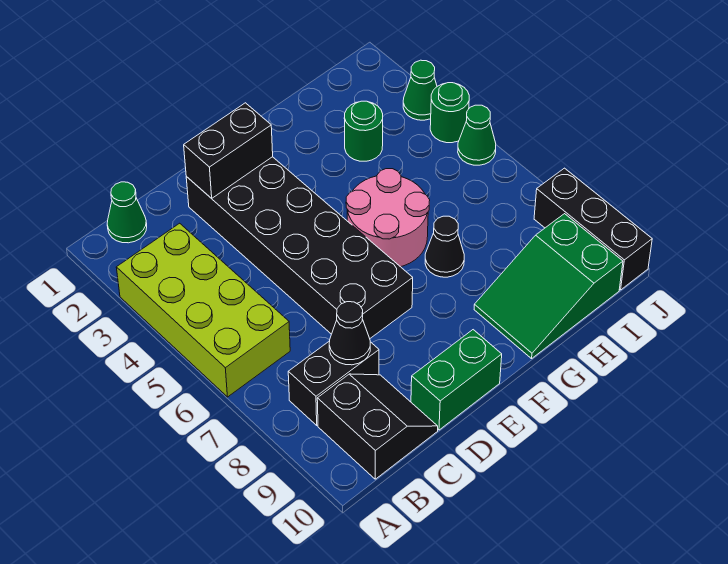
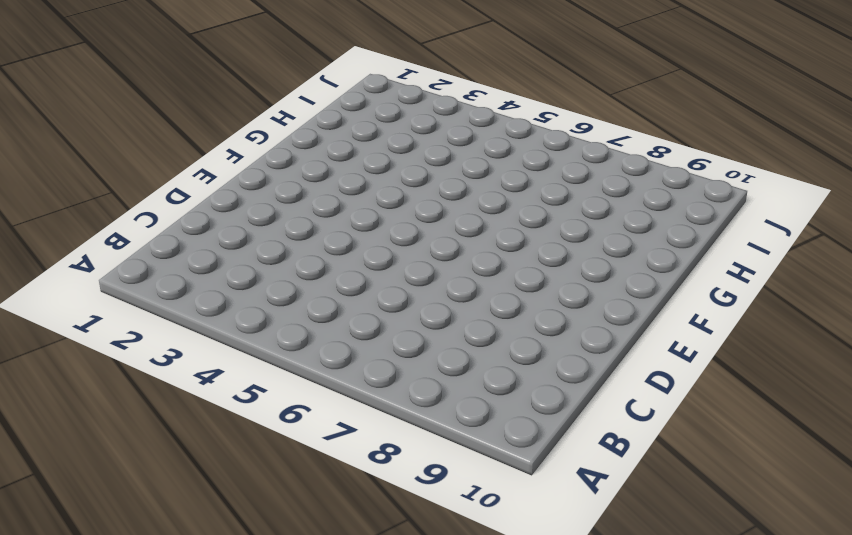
none -> lime brick A3:B6 level 1
none -> green cone B1 level 1
none -> black brick B8:C8 level 1

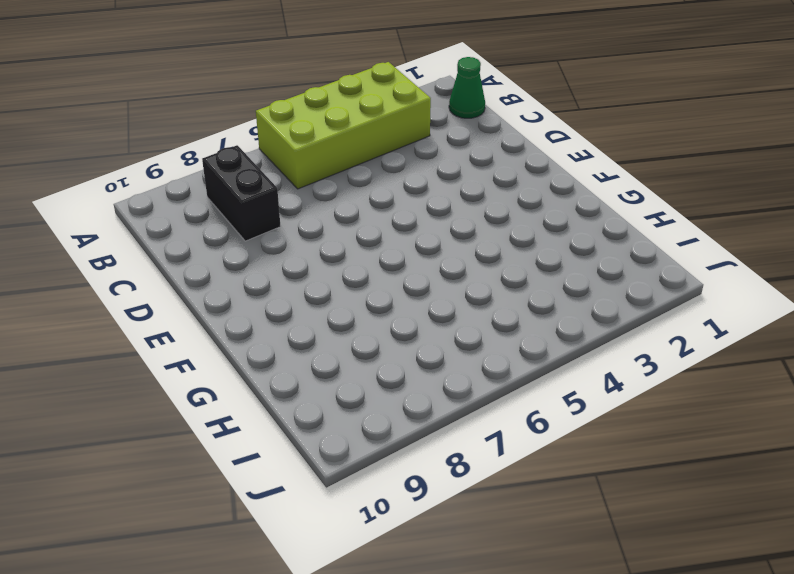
none -> black slope B9:C10 level 1 top B
none -> black brick D2:E7 level 1
none -> green brick D10:E10 level 1

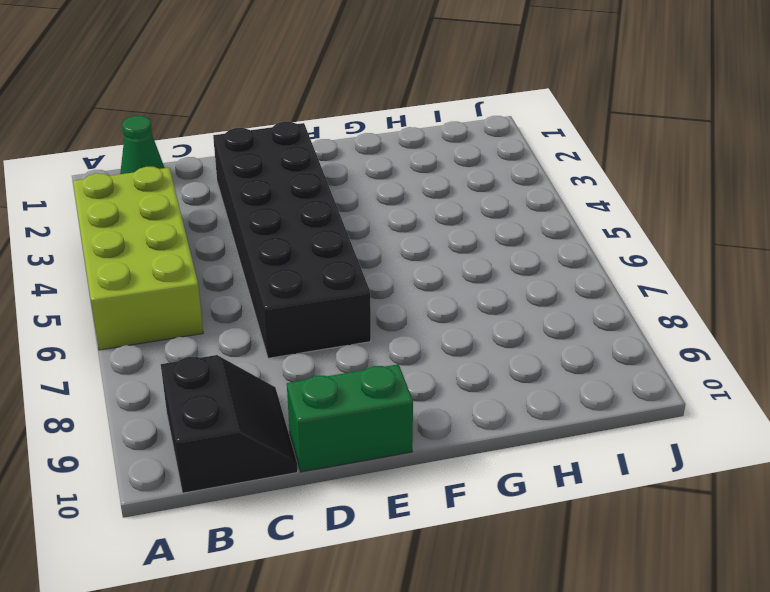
none -> black brick B8:C8 level 1
none -> pink round brick F5:G6 level 1
none -> black cone G7 level 1

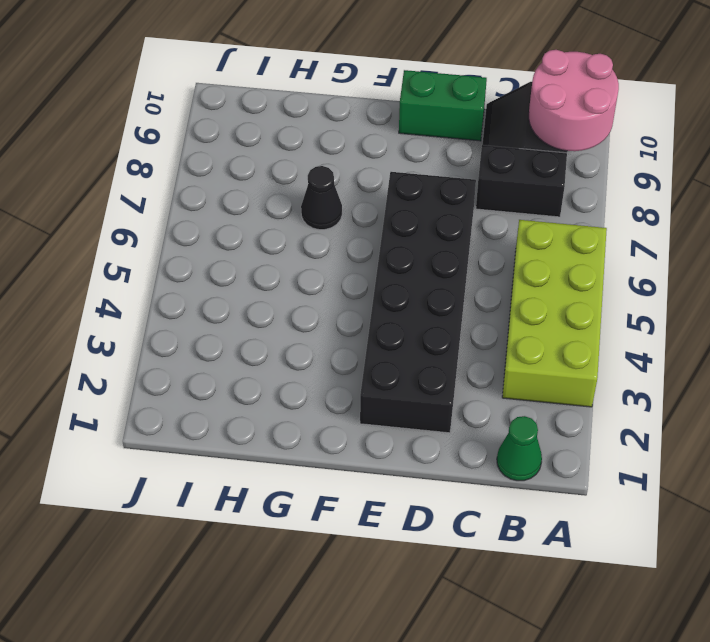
pink round brick A9:B10 level 2 -> pink round brick F5:G6 level 1
none -> green slope G9:I10 level 1 top I
none -> green round brick H3 level 1
none -> green cone J3 level 1

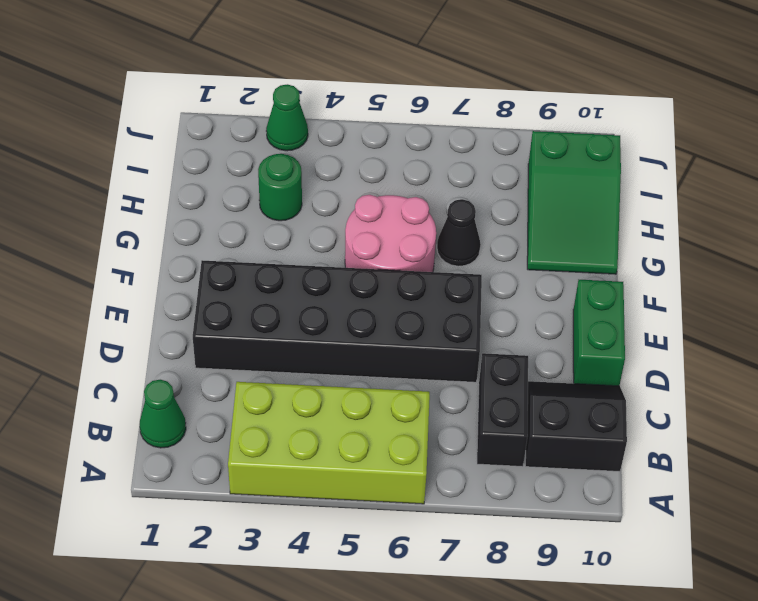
none -> green round brick J4 level 1
none -> green cone J5 level 1
none -> black brick J8:J10 level 1

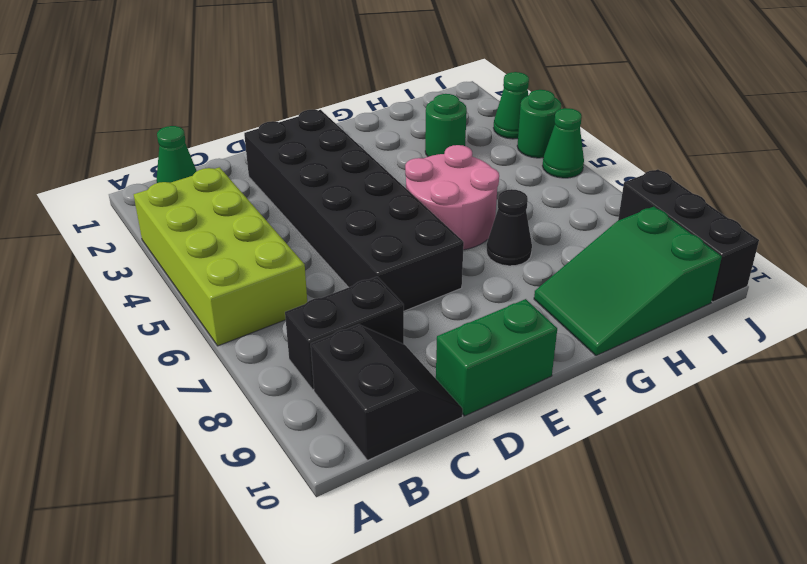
none -> black cone C8 level 2
none -> black brick D2:E2 level 2

